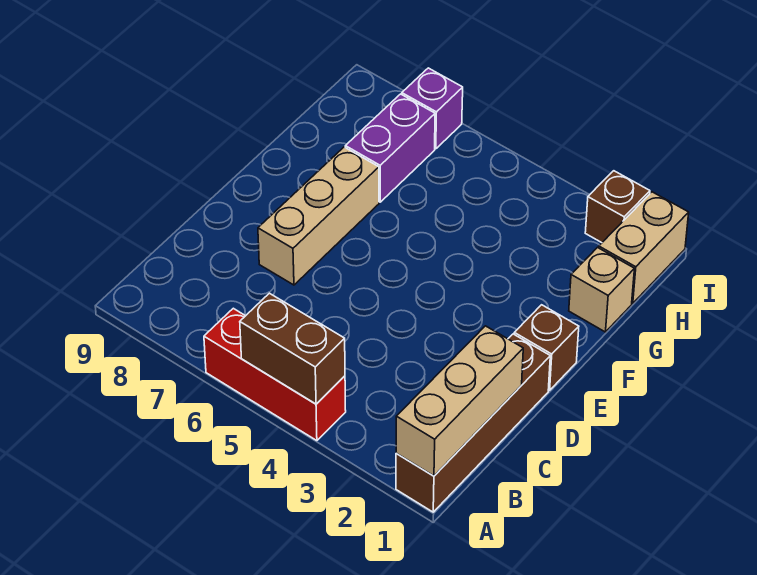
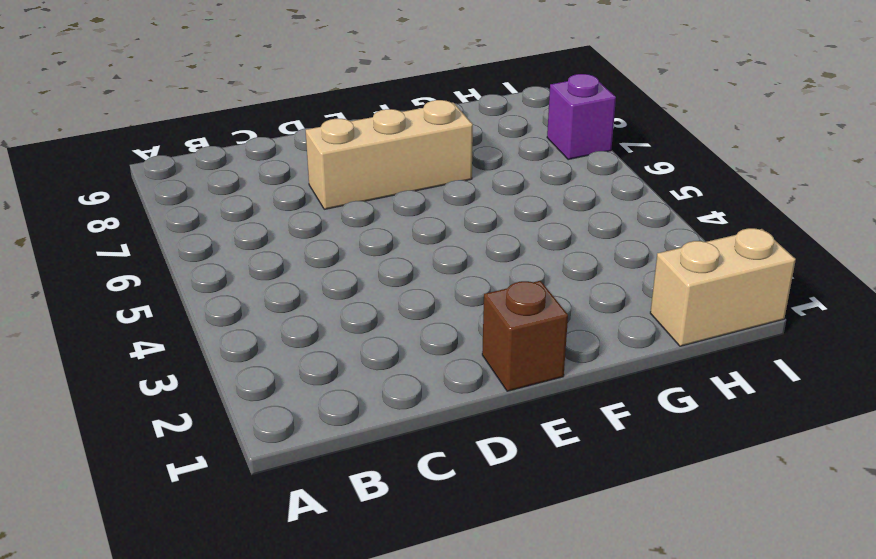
none -> brown brick A1:D1 level 1
none -> red brick A4:A6 level 1

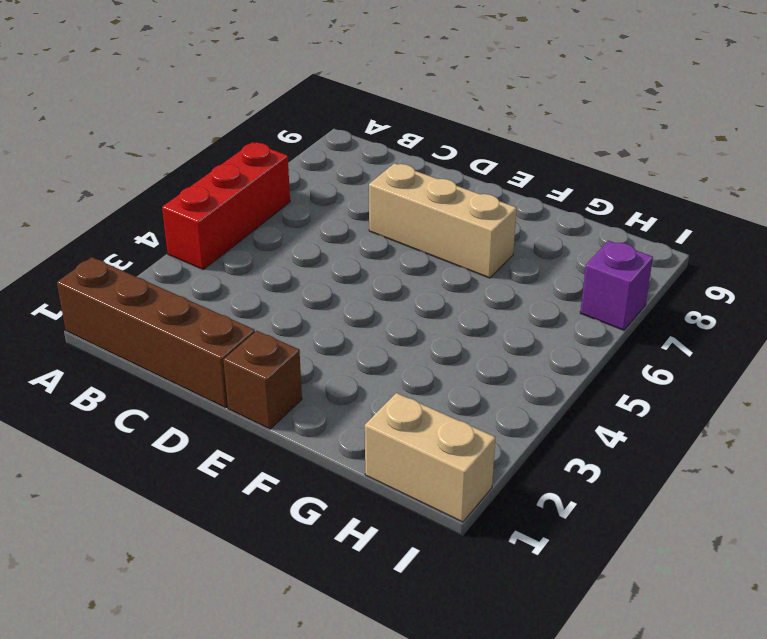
none -> tan brick G1 level 1
none -> purple brick G7:H7 level 1

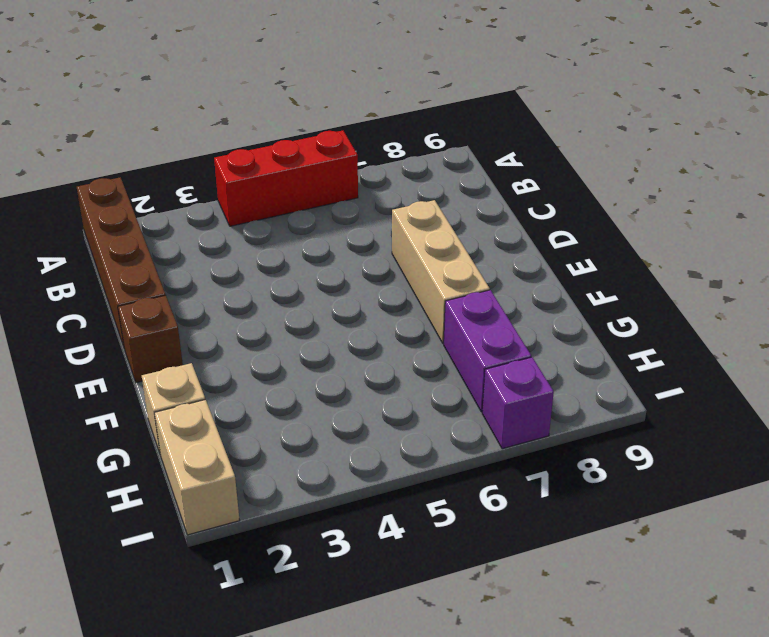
none -> brown brick I2 level 1
none -> tan brick A1:C1 level 2

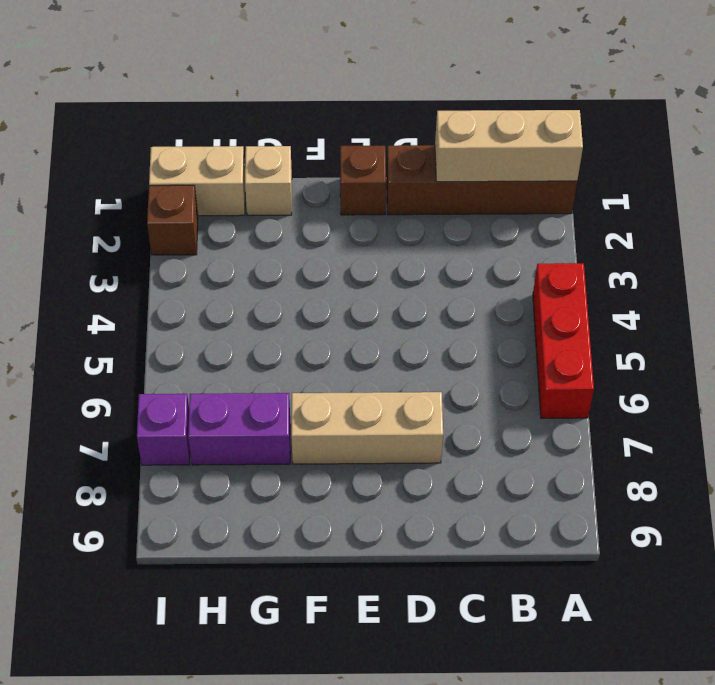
none -> brown brick A4:A5 level 2

